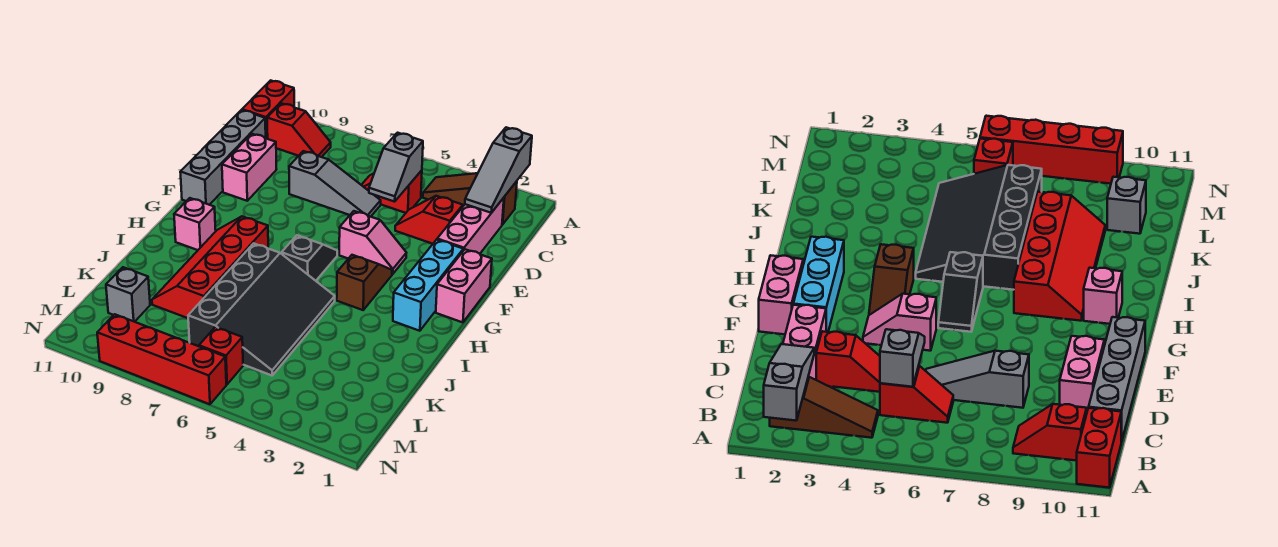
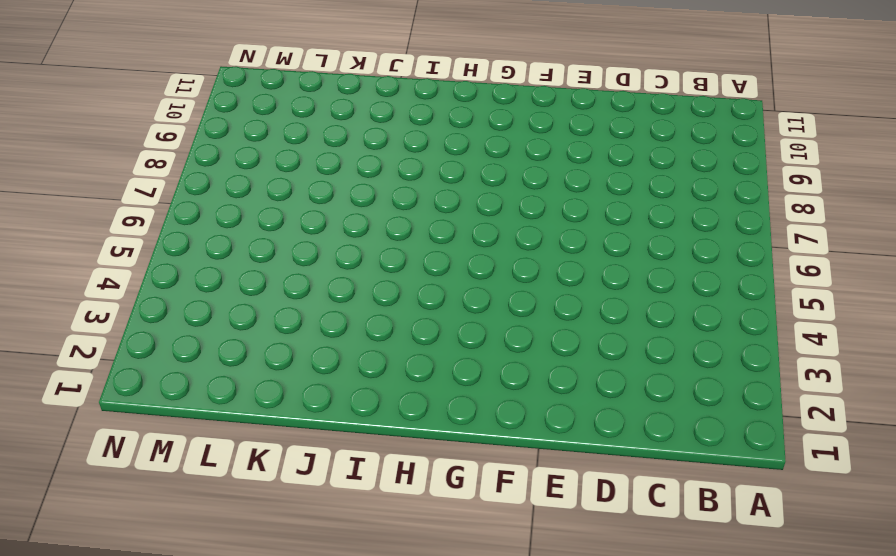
none -> red brick A11:B11 level 1
none -> brown slope B2:B4 level 1 top 2
none -> red slope B9:B10 level 1 top 10

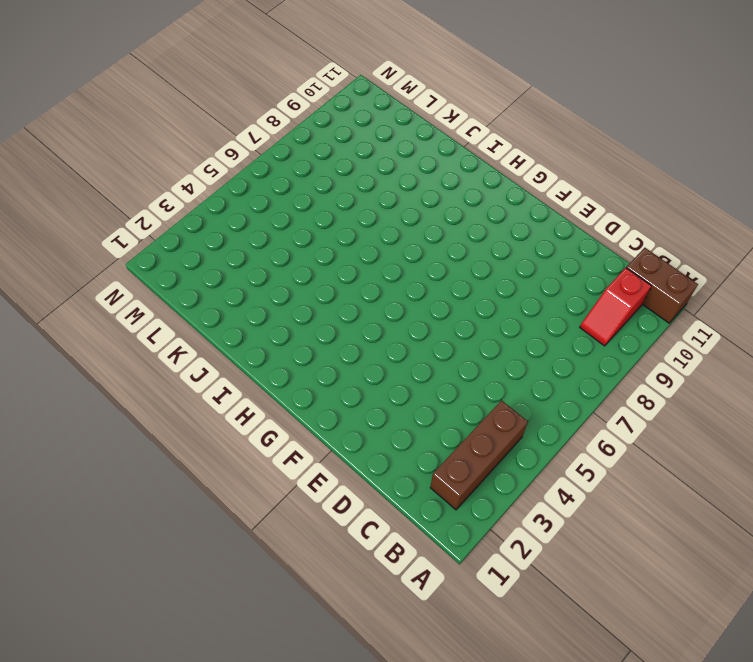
brown brick A11:B11 level 1 -> red brick A11:B11 level 1
brown brick B2:B4 level 1 -> brown slope B2:B4 level 1 top 2
none -> pink brick C2:E2 level 1
none -> red slope C5:C6 level 1 top 5
none -> grey brick C11:F11 level 1

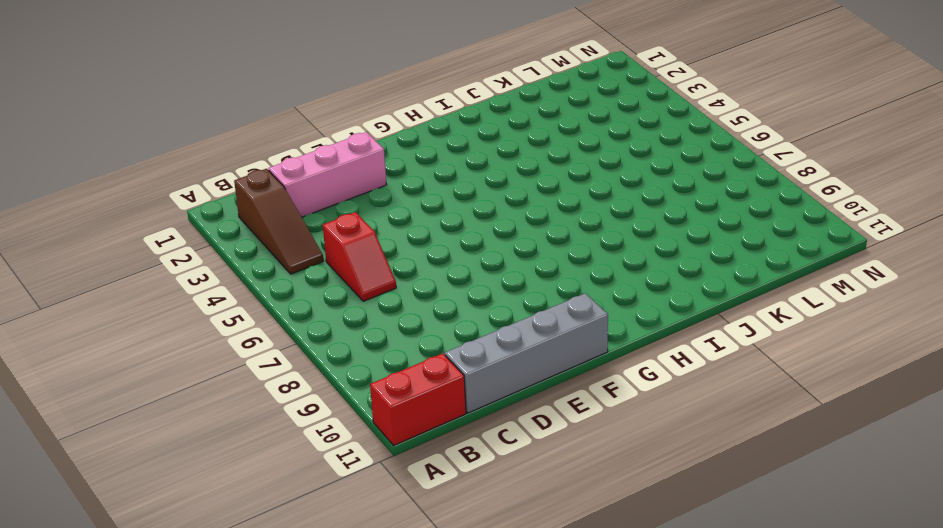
none -> red slope B9:B10 level 1 top 10
none -> red slope D3:D4 level 1 top 3
none -> grey slope D6:D8 level 1 top 8

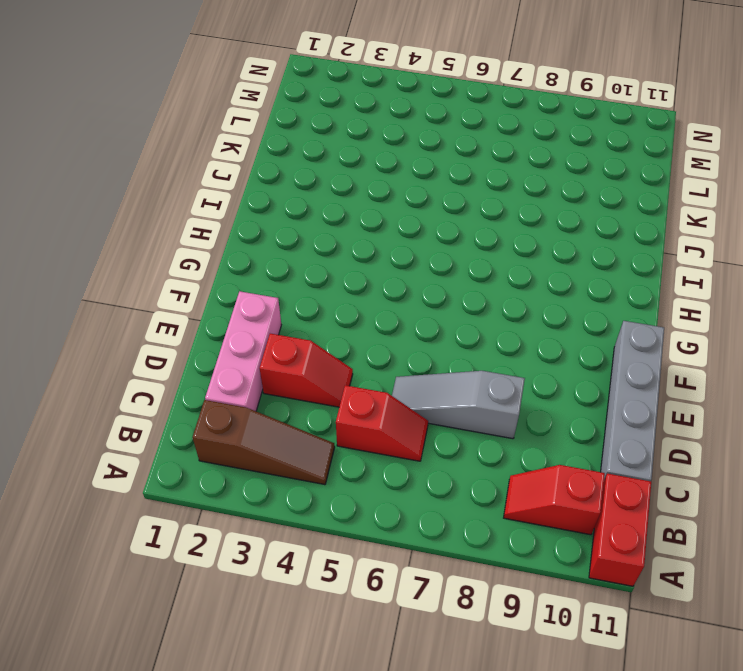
none -> pink brick D10:E10 level 1
none -> pink brick F1:G1 level 1
none -> cyan brick F2:H2 level 1

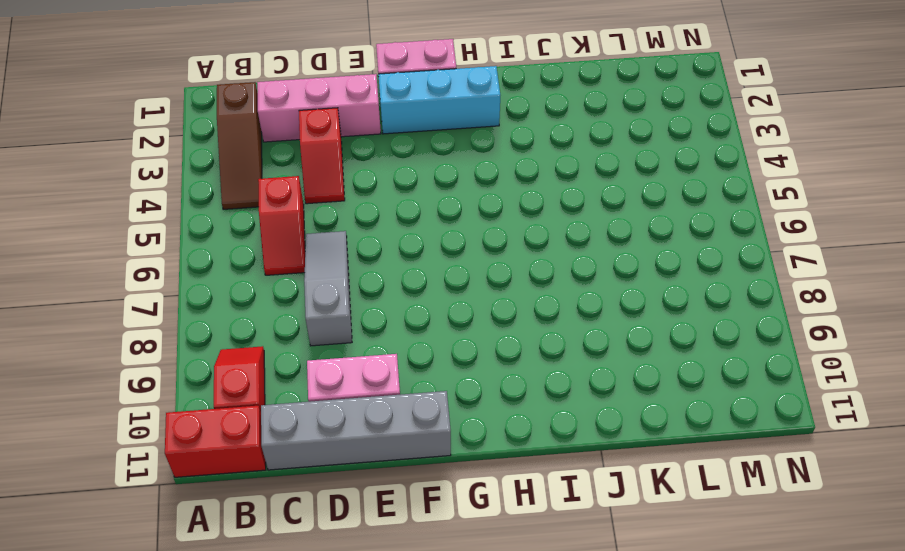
none -> pink slope F4:F5 level 1 top 5
none -> brown slope G4:H4 level 1 top H
none -> black slope G6:H6 level 1 top H

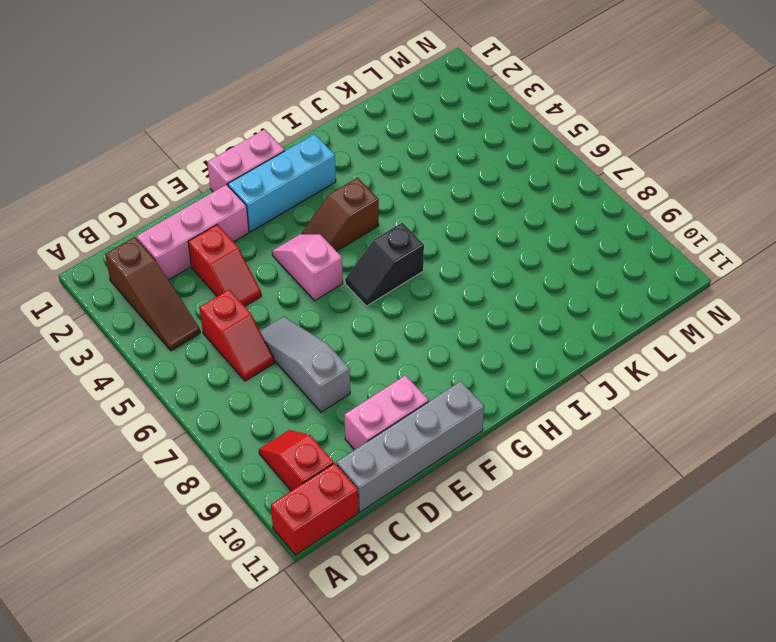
none -> red slope H8:K9 level 1 top 8
none -> pink brick H10 level 1
none -> black slope I5:L7 level 1 top 7

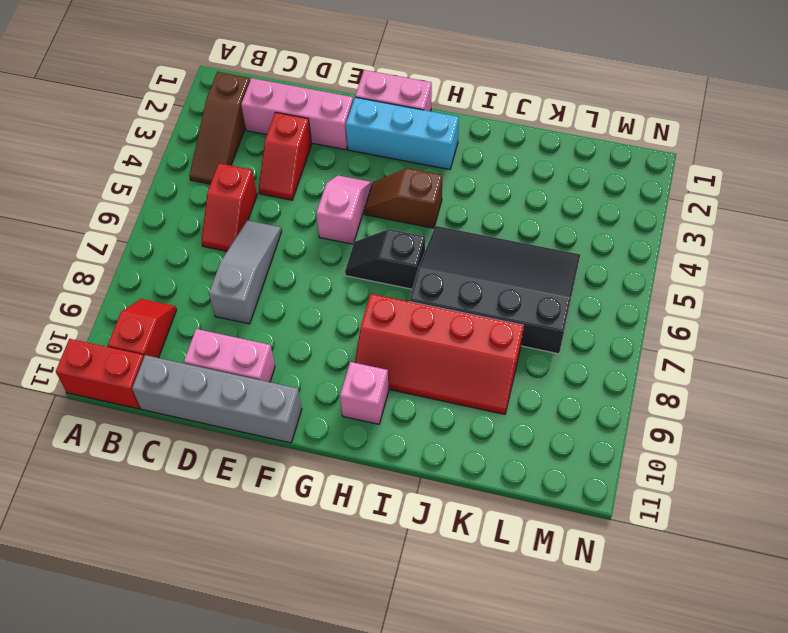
none -> grey brick L10 level 1
none -> red brick M6 level 1
none -> red brick N6:N9 level 1

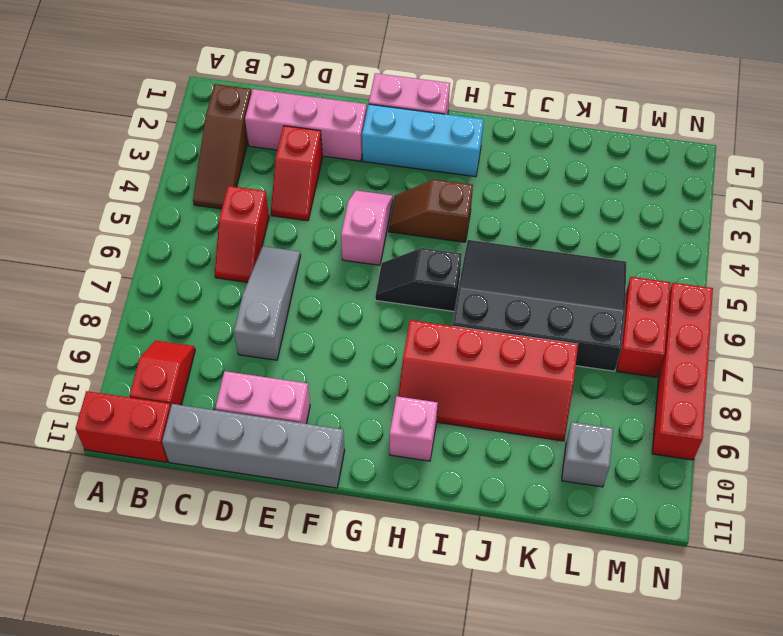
red brick M6:M7 level 1 -> red brick M6 level 1
none -> grey slope A2:C2 level 2 top A
none -> grey slope C5:D5 level 2 top C

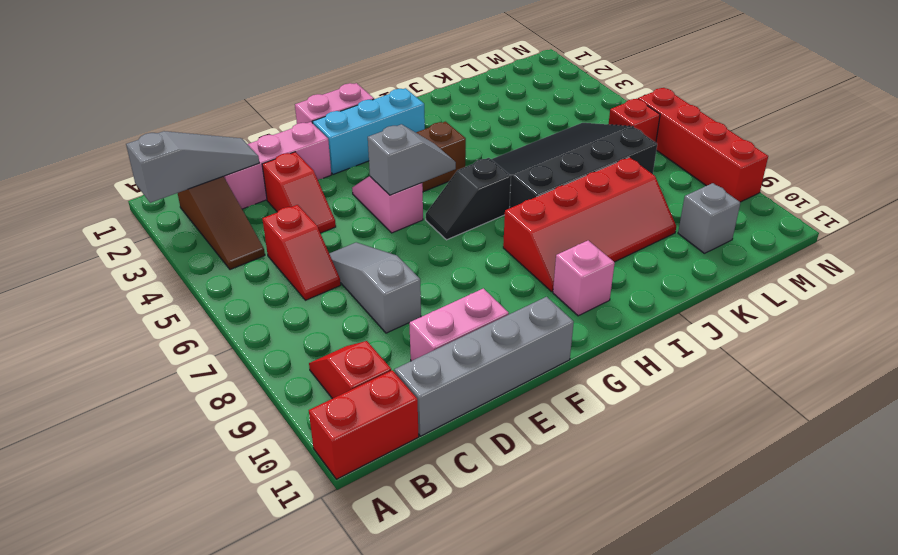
grey slope F5:G5 level 2 top F -> grey slope C5:D5 level 2 top C

